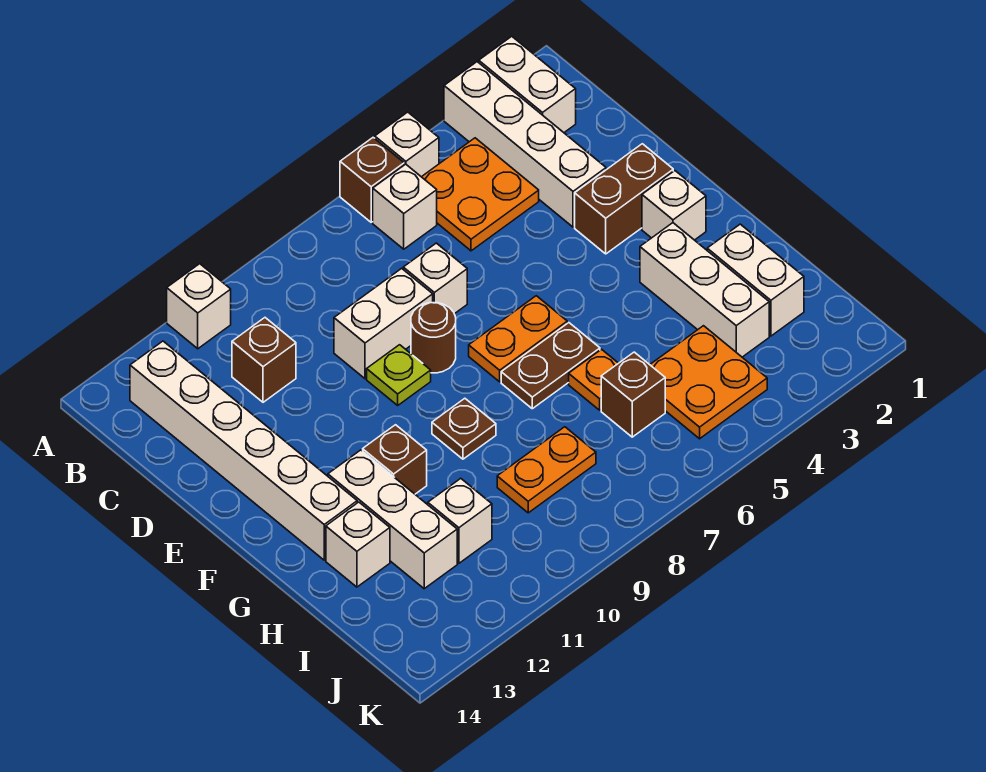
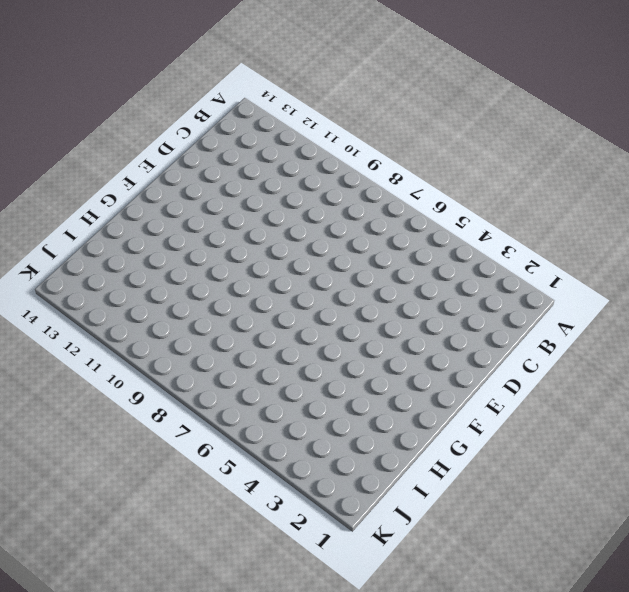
none -> white brick A2:B2 level 1
none -> white brick A3:D3 level 1
none -> white brick A5 level 1

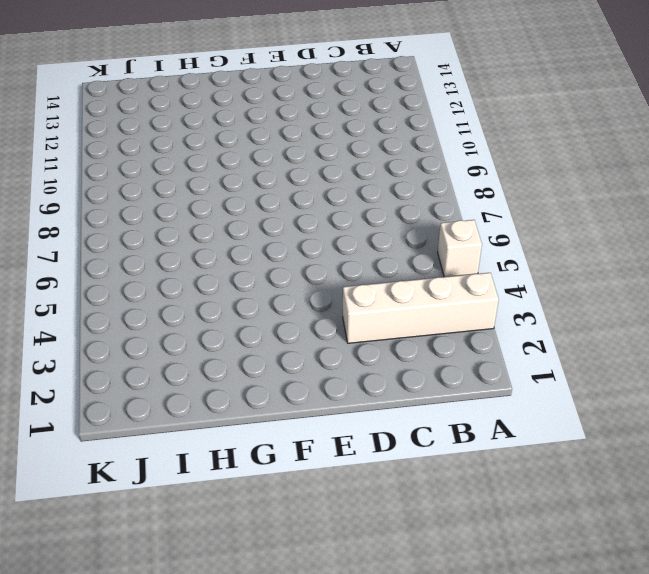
none -> white brick A2:B2 level 1
none -> brown brick A6 level 1
none -> white brick A11 level 1

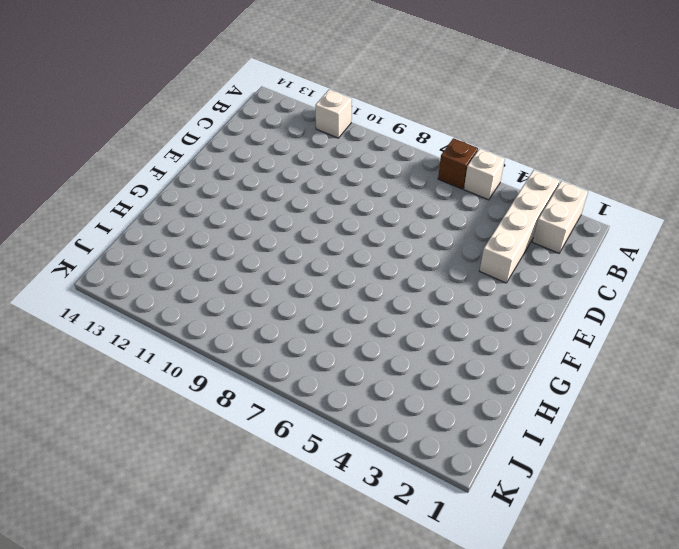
none -> orange plate B4:C5 level 1
none -> white brick B6 level 1
none -> white brick B13:G13 level 1

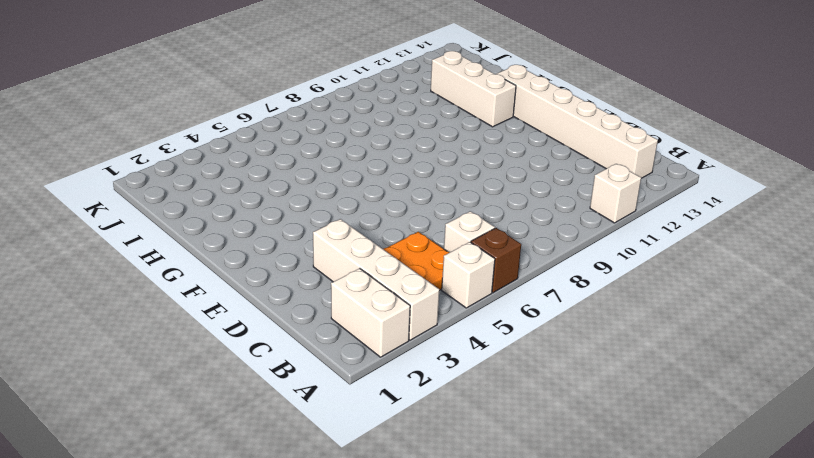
none -> brown brick C11 level 1
none -> white brick D7 level 1
none -> white brick D8:D9 level 1

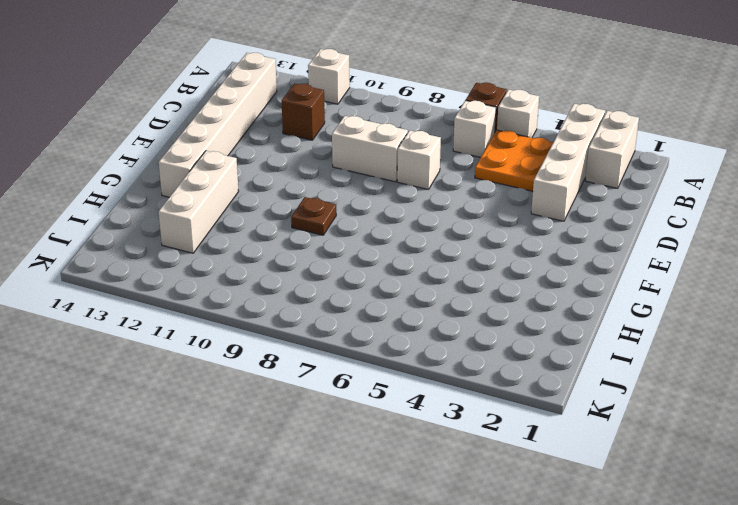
none -> brown brick E2:E3 level 1
none -> brown round brick E8 level 1
none -> lime plate E9 level 1

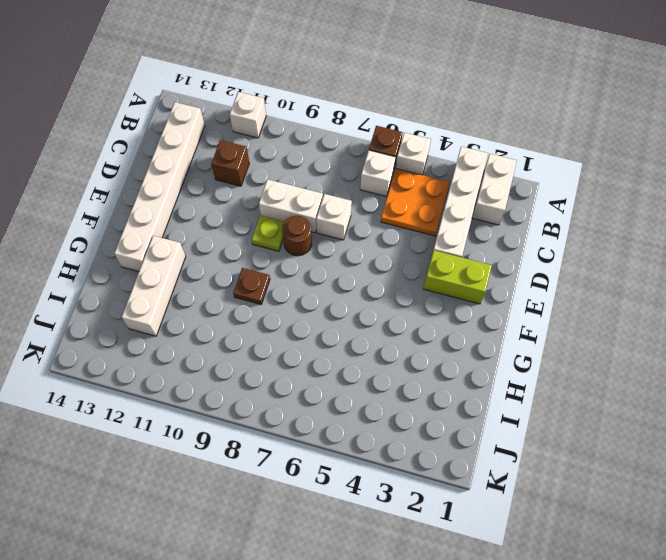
lime brick E2:E3 level 1 -> brown brick E2:E3 level 1
none -> white brick F2 level 1
none -> orange plate F6:F7 level 1
none -> white brick G3:I3 level 1

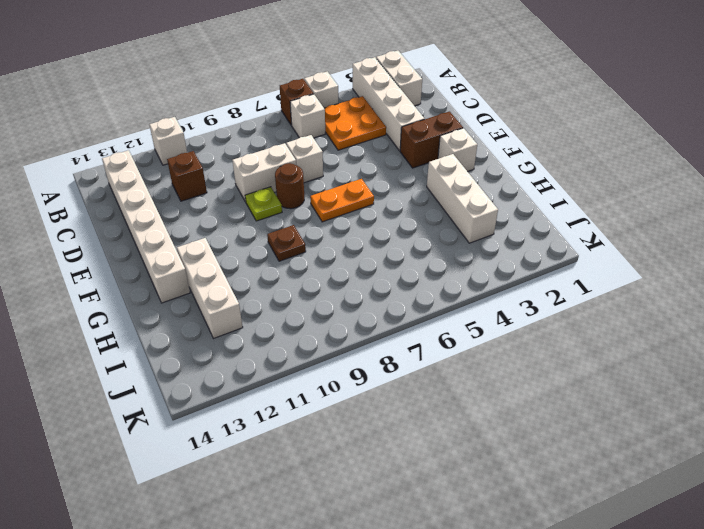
none -> brown plate G6:G7 level 1
none -> brown brick G11 level 1
none -> white brick H2:I2 level 1

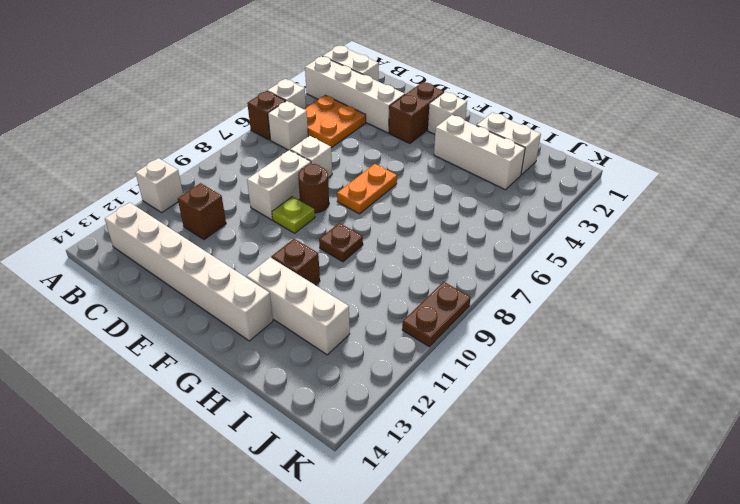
brown plate K9:K10 level 1 -> brown plate G6:G7 level 1
none -> orange plate H6 level 1
none -> white brick H13 level 1
none -> orange plate I4:J5 level 1

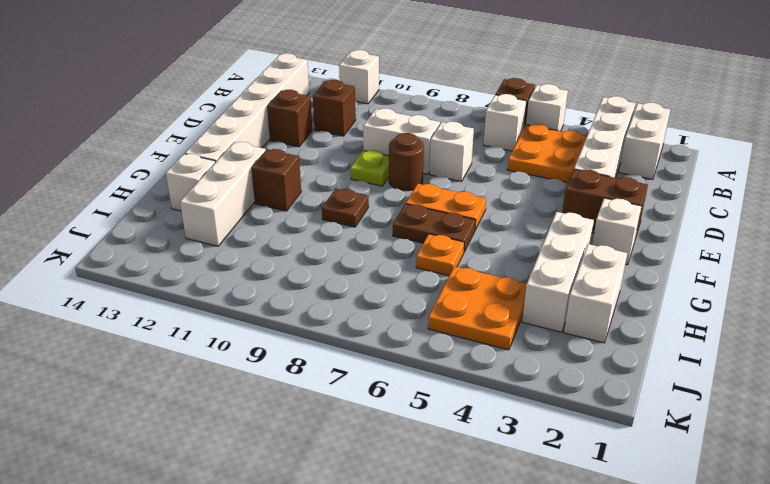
brown brick D12 level 1 -> brown brick I6 level 1
none -> orange plate I8:I9 level 1
none -> white brick I11 level 1

